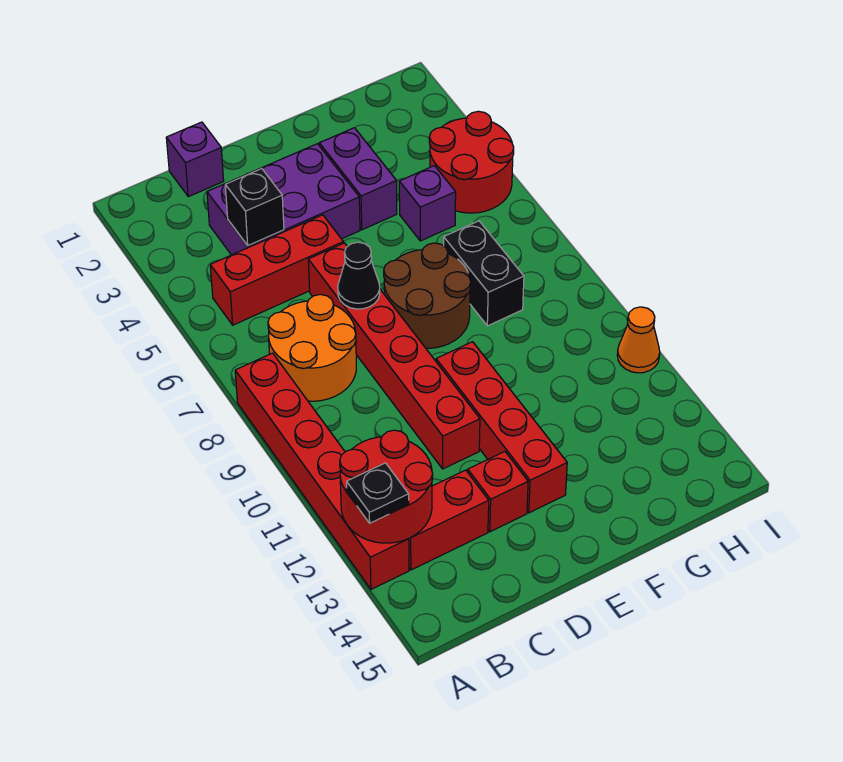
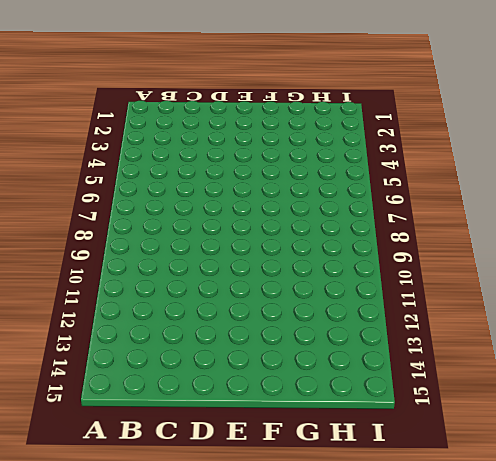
none -> red brick A8:A13 level 1
none -> red brick B5:D5 level 1
none -> orange round brick B7:C8 level 1

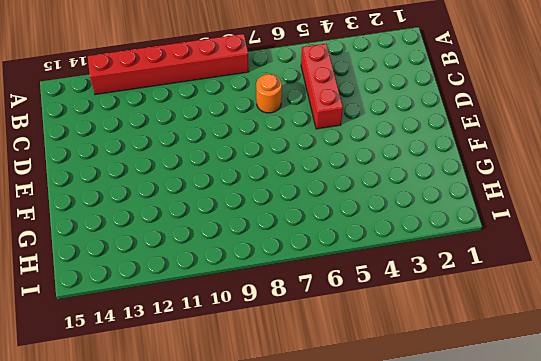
orange round brick C7 level 1 -> orange round brick B7:C8 level 1
none -> red brick B13:C13 level 1
none -> purple brick C1 level 1
none -> purple brick C3:E4 level 1

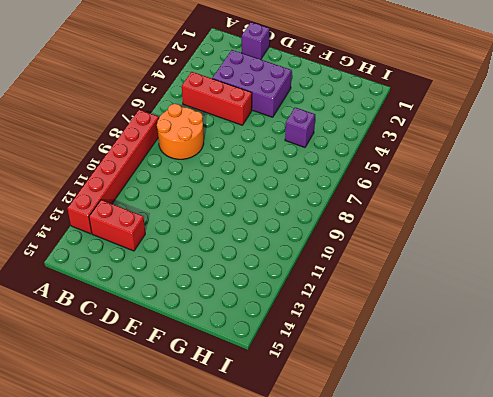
none -> red brick D6:D11 level 1
none -> red brick D13 level 1
none -> brown round brick E7:F8 level 1

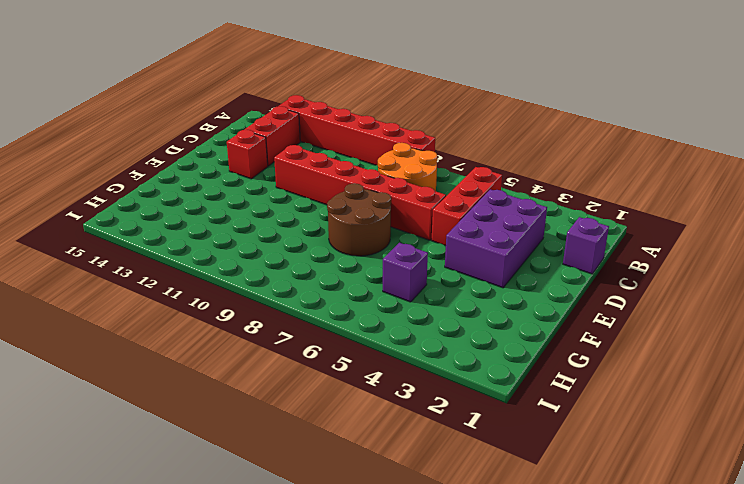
none -> red brick E10:E13 level 1
none -> purple brick F3:F4 level 1
none -> black brick G7:G8 level 1

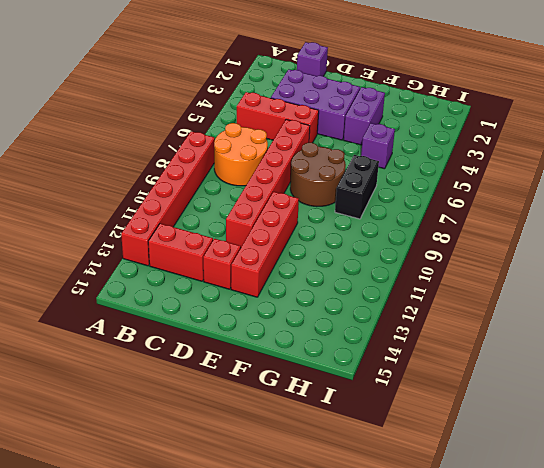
none -> red round brick H4:I5 level 1
none -> orange cone I11 level 1
none -> red round brick A12:B13 level 2

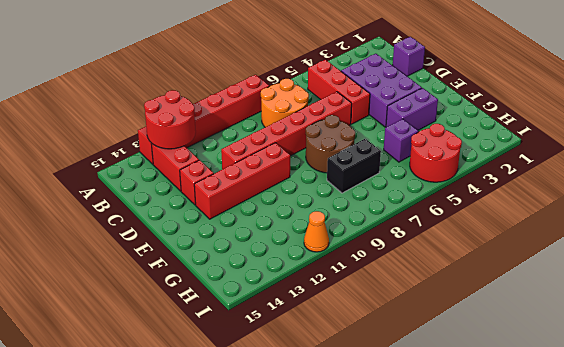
none -> black brick C4 level 2
none -> black cone D7 level 2
none -> black plate A13 level 3

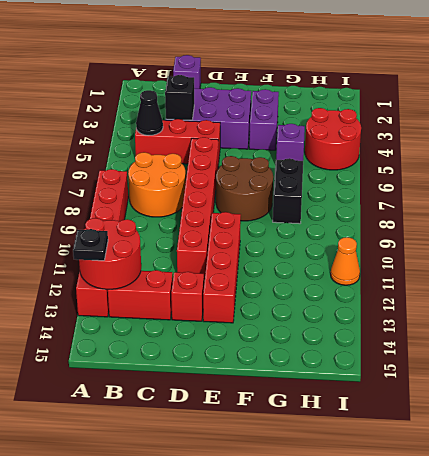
black cone B5 level 2 -> black cone D7 level 2

